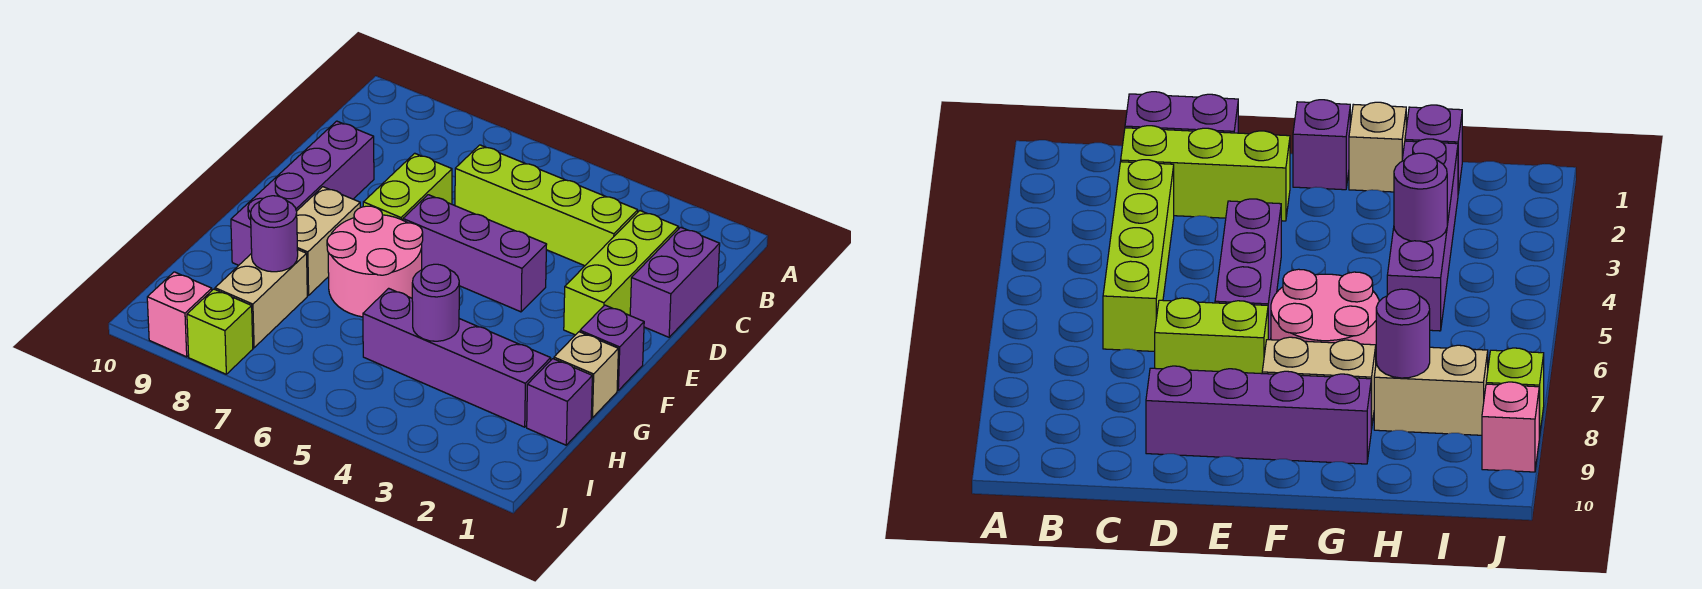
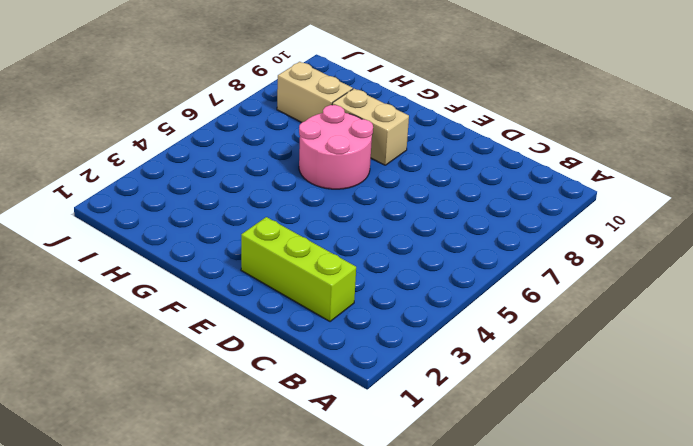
none -> purple brick C1:D1 level 1
none -> lime brick C3:C6 level 1
none -> lime brick D7:E7 level 1

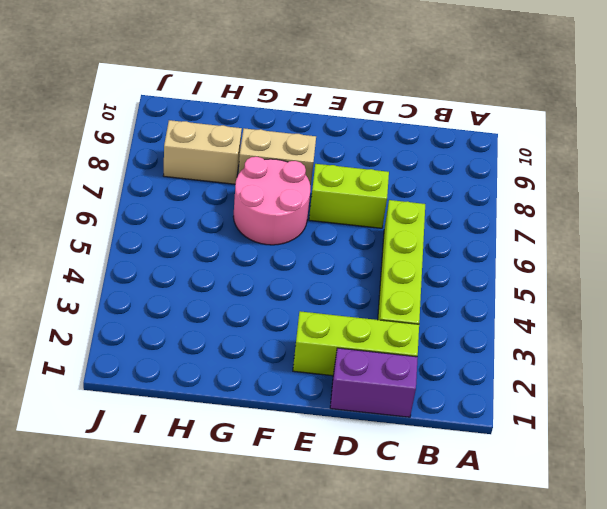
none -> purple brick D9:G9 level 1
none -> purple brick E4:E6 level 1
none -> purple brick F1 level 1

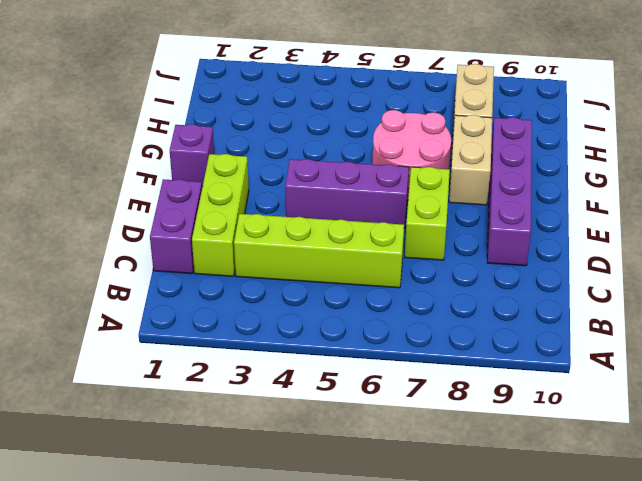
none -> tan brick G1 level 1
none -> purple brick H1 level 1
none -> purple brick H2:H5 level 1

